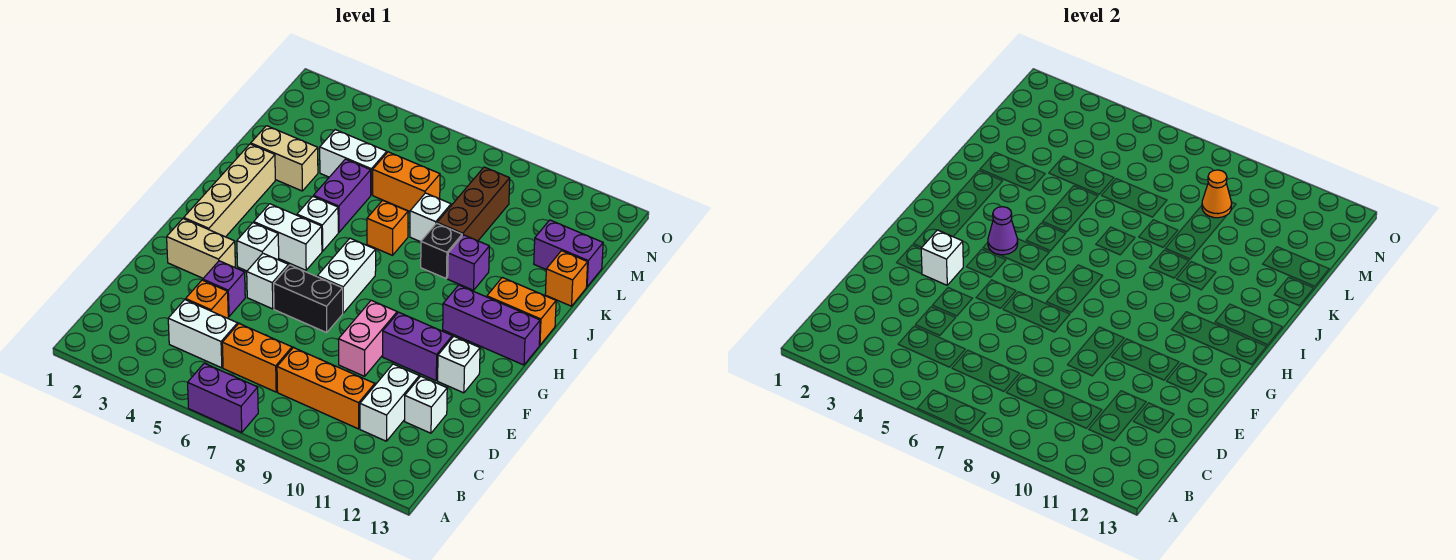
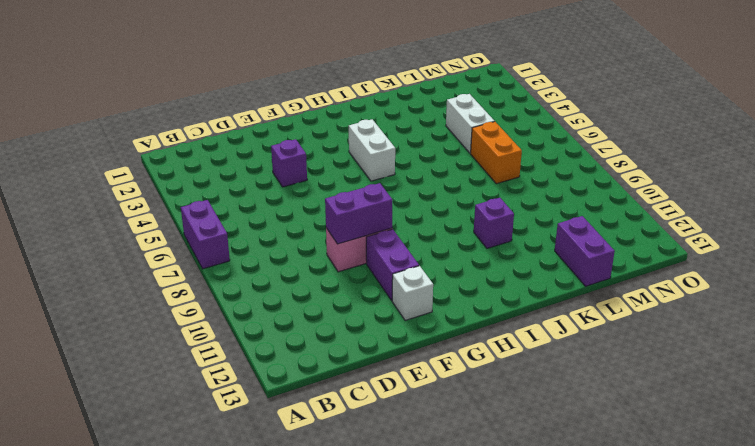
purple brick E9:F9 level 2 -> purple brick J5:K5 level 1
none -> white brick C4:C5 level 1
none -> orange brick C6:C7 level 1
none -> orange brick C8:C10 level 1
none -> white brick C11:D11 level 1

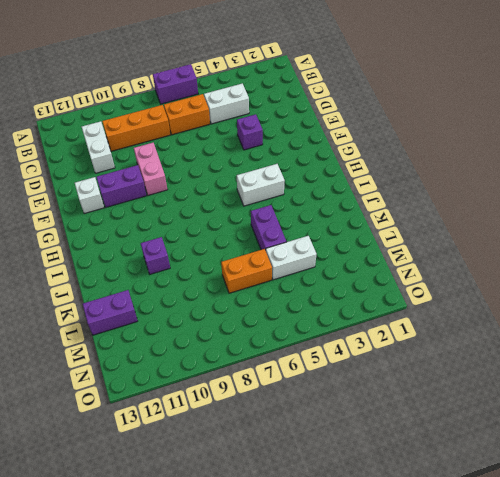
none -> orange brick D4 level 1
none -> white brick D12 level 1
none -> tan brick F2:F3 level 1
none -> white brick F5 level 1

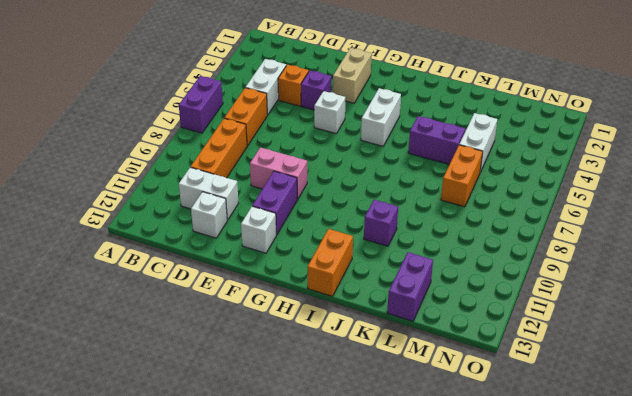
none -> black brick F6:F7 level 1
none -> tan brick G2:J2 level 1
none -> white brick G4 level 1
none -> white brick G7:H7 level 1

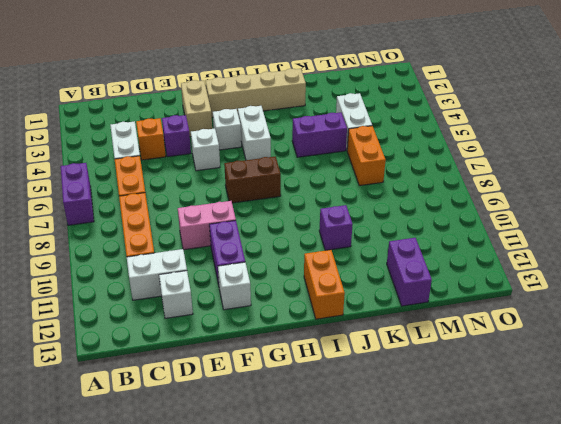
brown brick G7:H7 level 1 -> white brick G7:H7 level 1
none -> black brick F6:F7 level 1
none -> purple brick H11:H13 level 1
none -> white brick I5 level 1
none -> orange brick J7 level 1

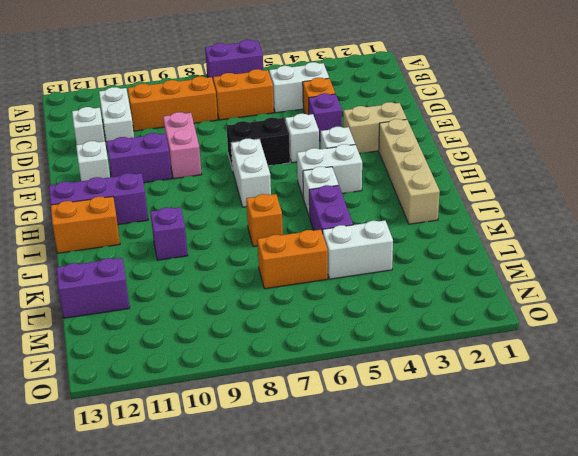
none -> black brick J9 level 1
none -> tan brick K2:K3 level 1
none -> white brick K8 level 1
none -> brown brick K9:M9 level 1

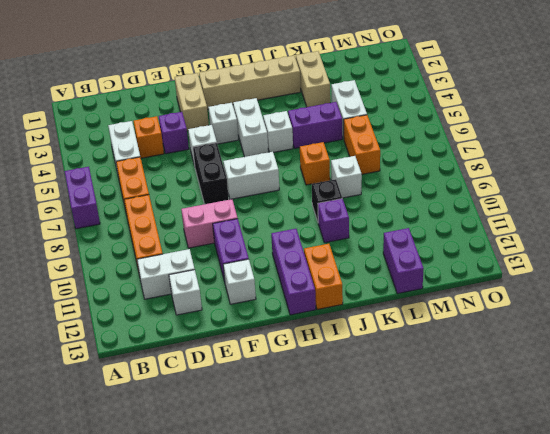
none -> brown brick K9:M9 level 1
none -> orange brick K13 level 1
none -> white brick F3 level 2
none -> purple cone H4 level 2

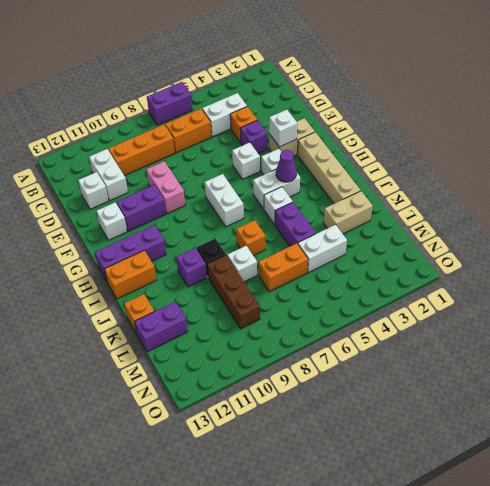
none -> black brick F6:F7 level 1
none -> orange cone M9 level 2

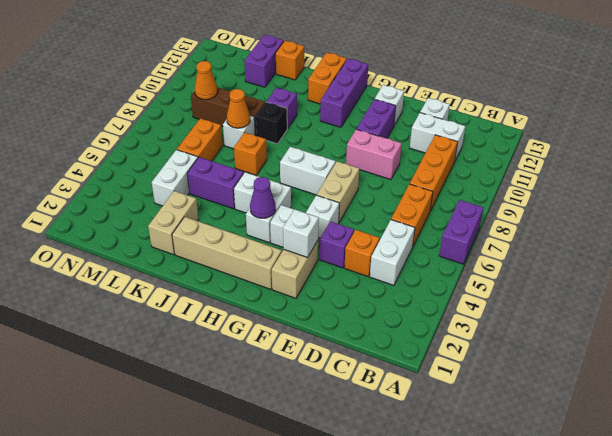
tan brick F6:F7 level 1 -> black brick F6:F7 level 1
orange cone K8 level 2 -> none

